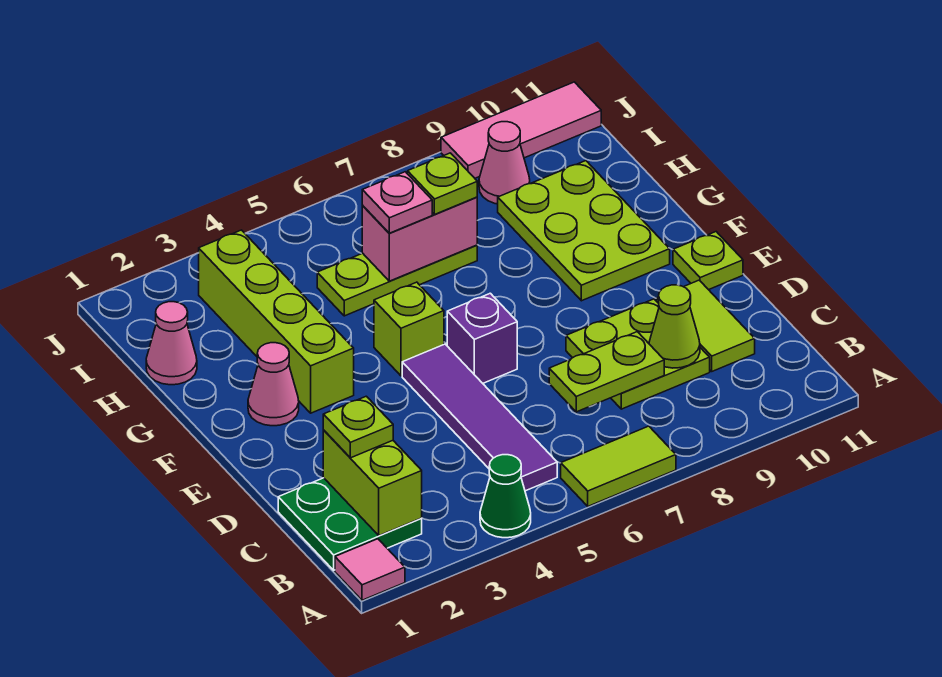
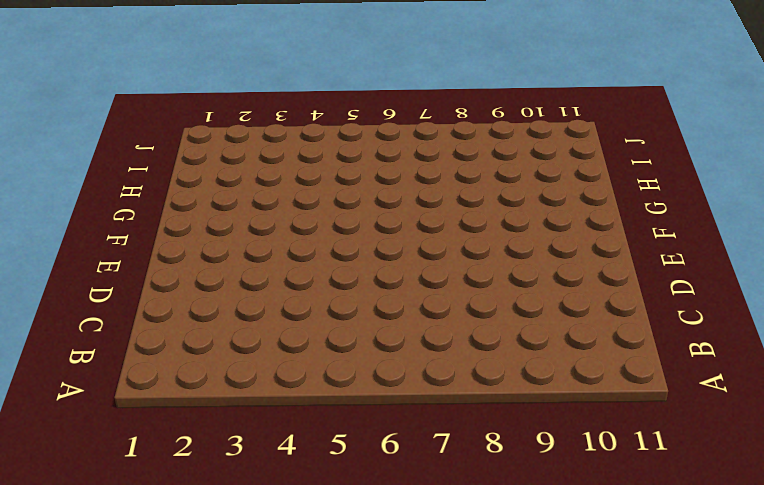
none -> pink tile A1 level 1
none -> green cone A4 level 1
none -> lime tile A6:A7 level 1

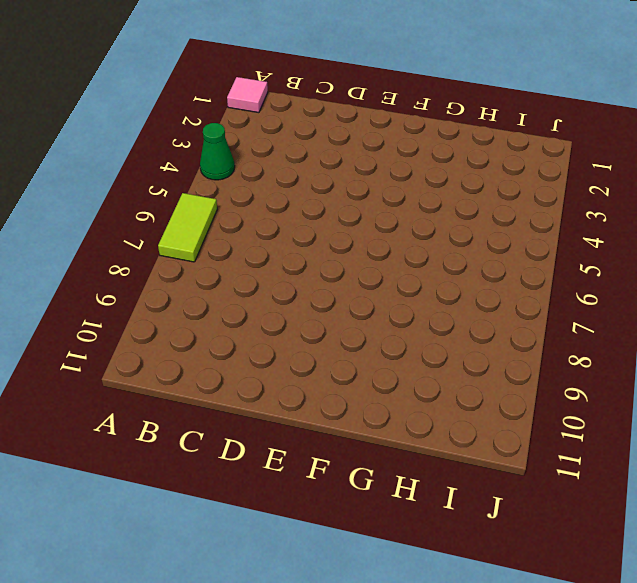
none -> green plate B1:C2 level 1
none -> purple tile B5:E5 level 1
none -> lime plate C8:D9 level 1

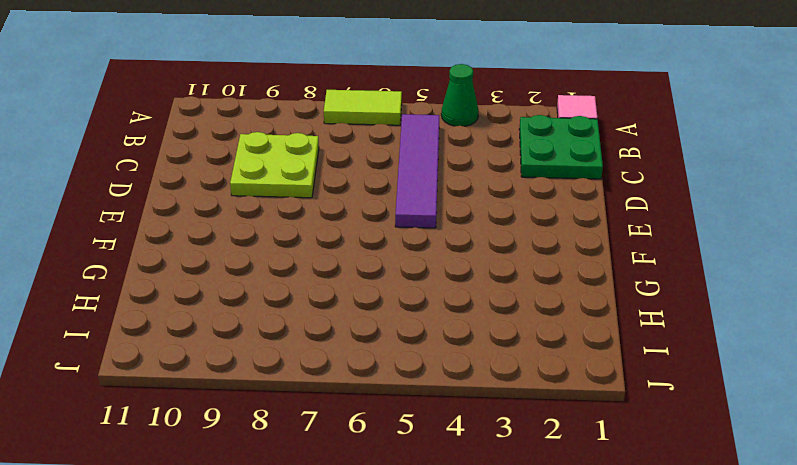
none -> lime tile C10:D10 level 1
none -> purple brick E6 level 1
none -> lime plate E11 level 1

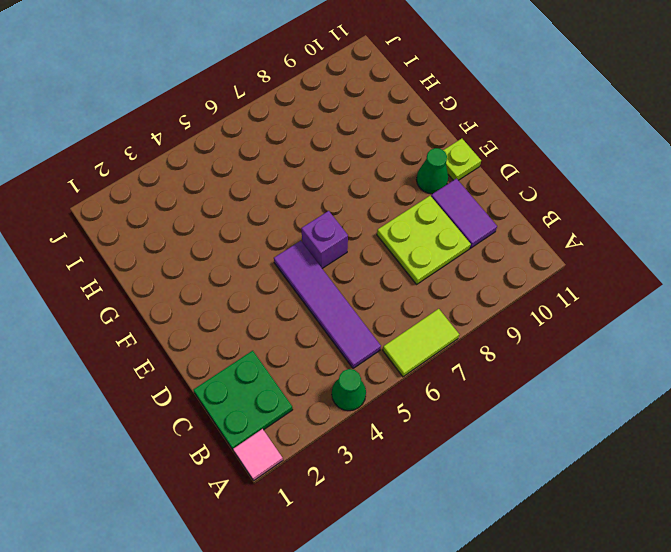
purple tile C10:D10 level 1 -> lime tile C10:D10 level 1
green cone E10 level 1 -> none
none -> pink cone F2 level 1
none -> lime brick F3:I3 level 1
none -> lime brick F5 level 1

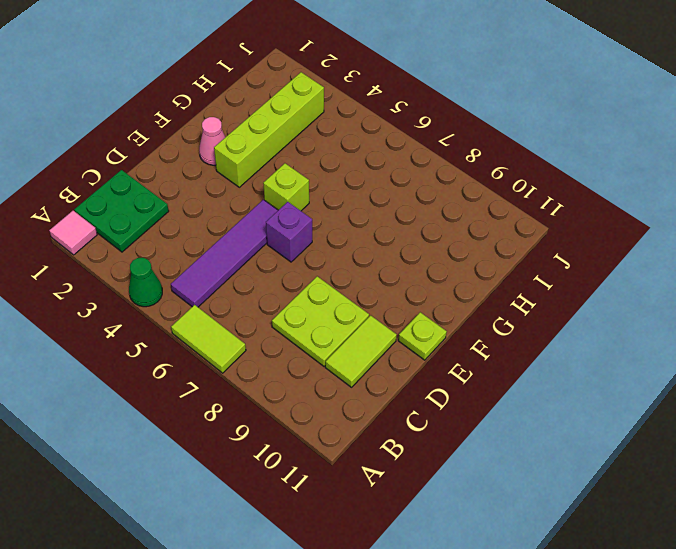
none -> lime plate F9:H10 level 1
none -> pink cone H1 level 1
none -> lime plate H5:H7 level 1

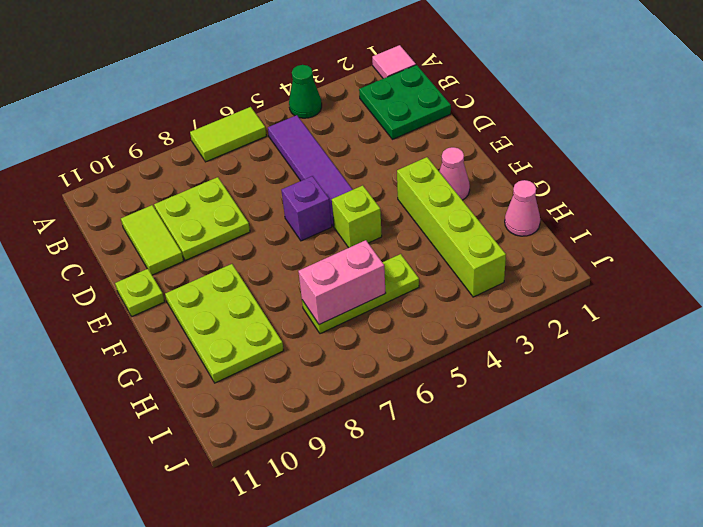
none -> pink cone I9 level 1
none -> pink tile J9:J11 level 1
none -> lime brick B2:C2 level 2

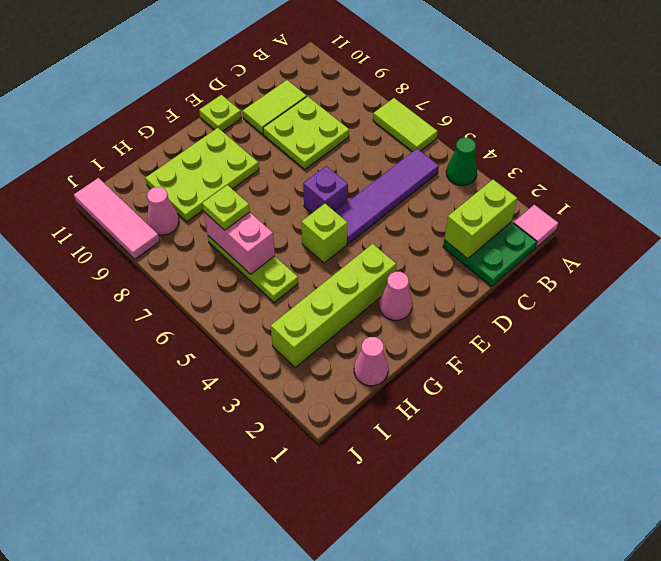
none -> lime plate C7:C8 level 2
none -> lime cone C9 level 2
none -> lime plate C2 level 3

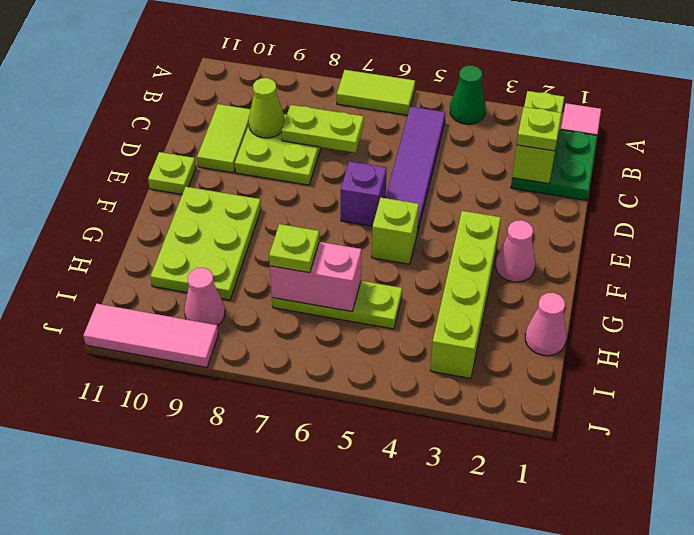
none -> pink plate H6 level 3

